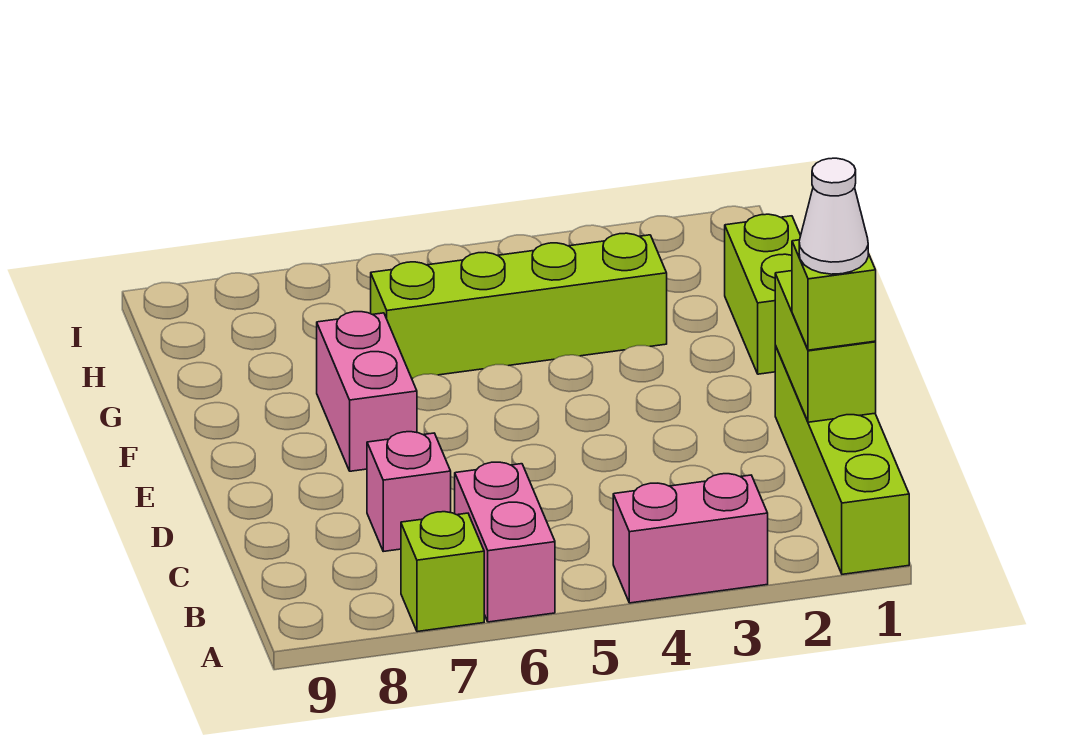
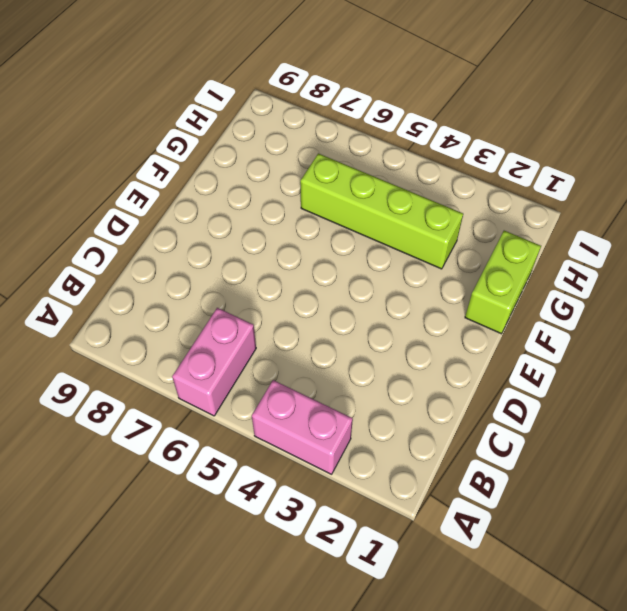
none -> lime brick A1:D1 level 1
none -> lime brick A7 level 1

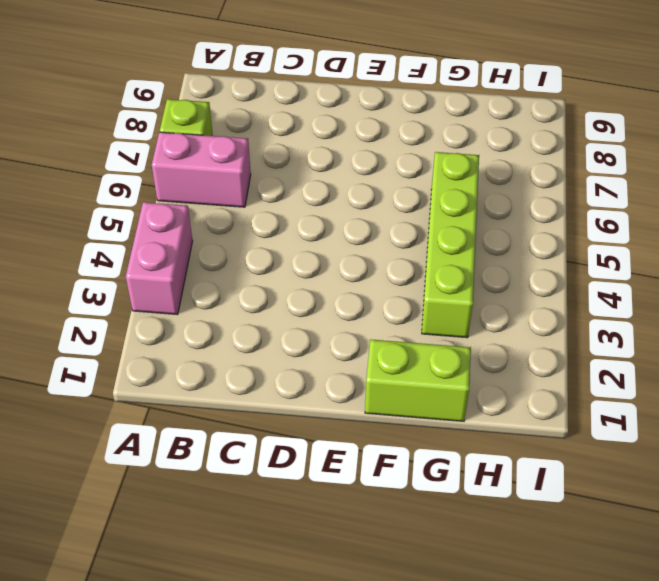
none -> lime brick A1:D1 level 1
none -> pink brick C7 level 1

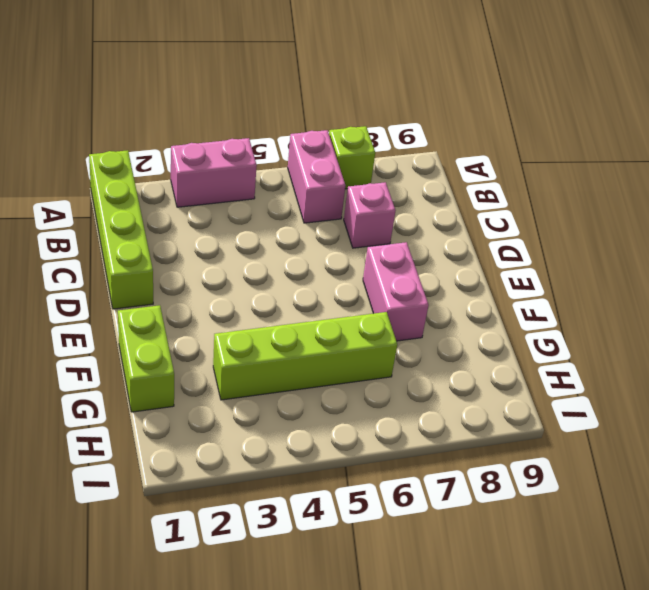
none -> lime brick C1:D1 level 2
none -> lime brick C1 level 3

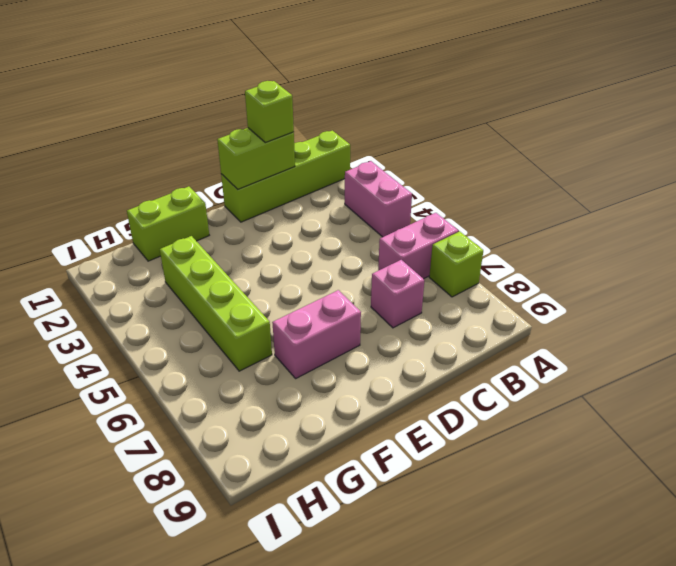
none -> white cone C1 level 4

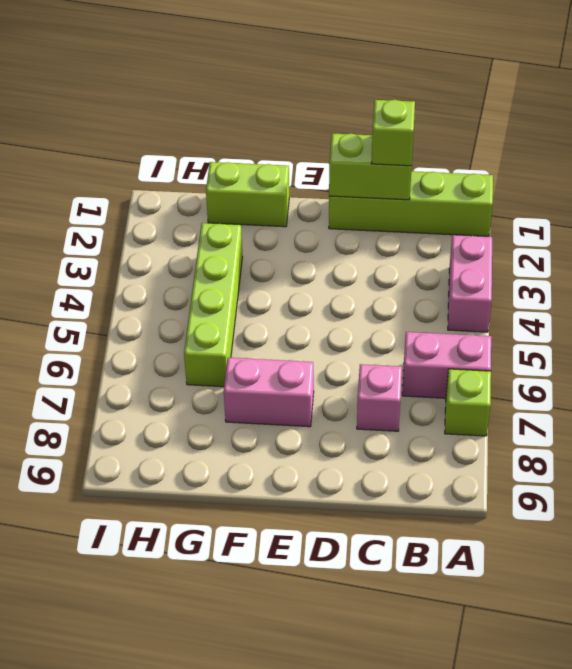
none -> white cone C1 level 4

